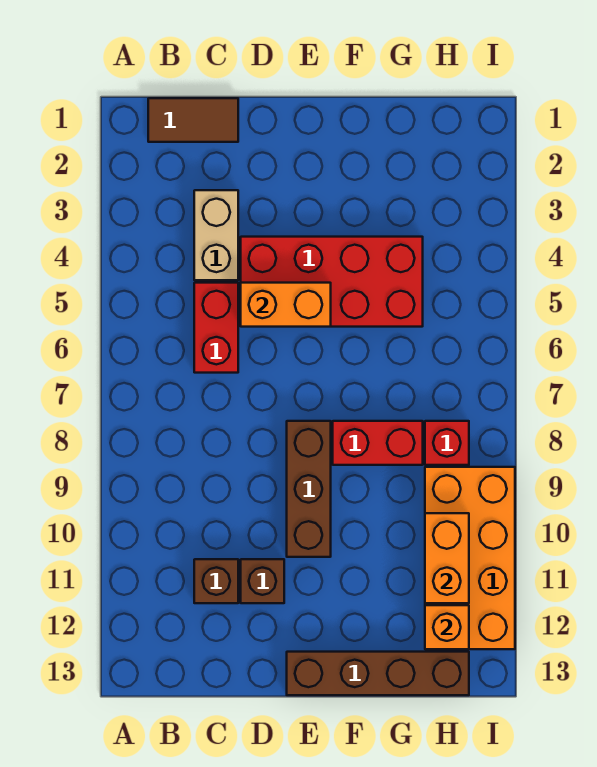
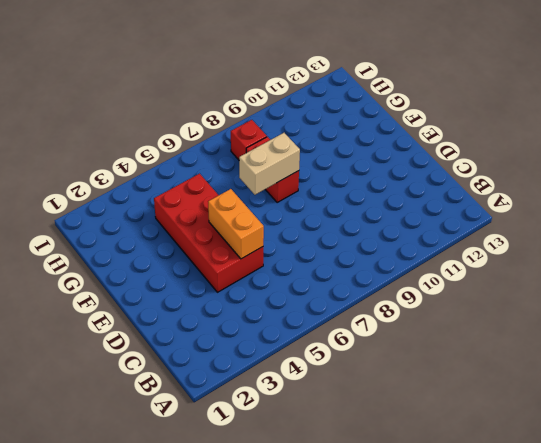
tan brick F7:F8 level 2 -> tan brick C3:C4 level 1
none -> brown tile B1:C1 level 1
none -> red brick C5:C6 level 1
none -> brown brick C11 level 1

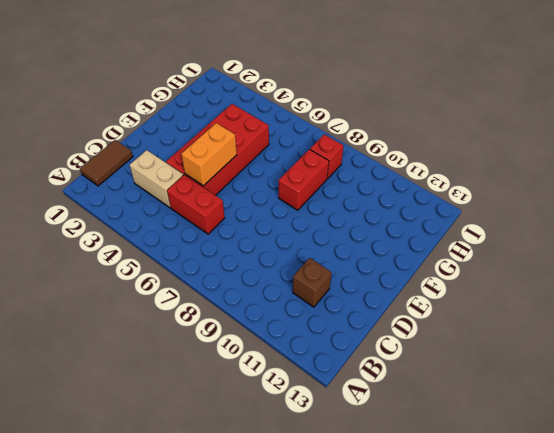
none -> brown brick D11 level 1
none -> brown brick E8:E10 level 1
none -> brown brick E13:H13 level 1

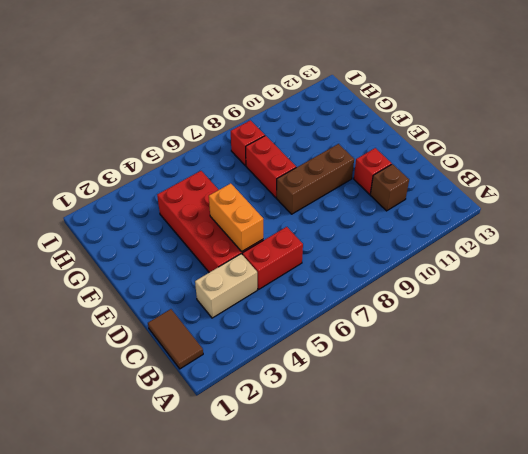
red brick D11 level 1 -> brown brick D11 level 1
none -> brown brick E13:H13 level 1
none -> orange brick H9:I12 level 1
none -> orange brick H10:H11 level 2

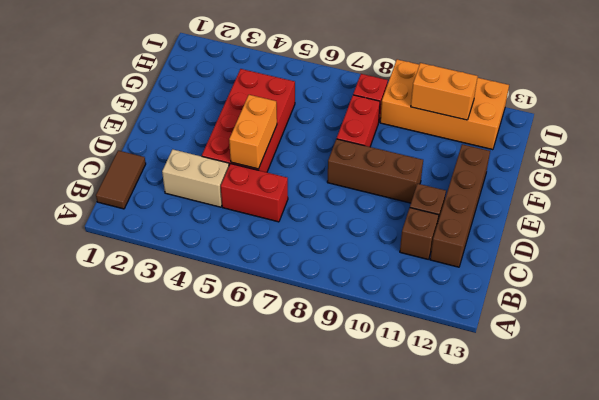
brown brick C12:F12 level 1 -> brown brick E13:H13 level 1
none -> orange brick H12 level 2

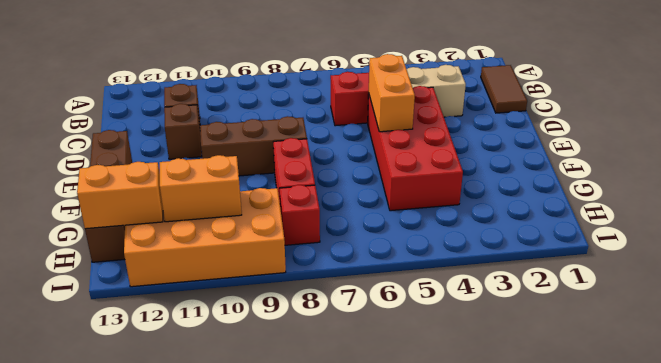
orange brick H12:H13 level 2 -> orange brick H12 level 2

